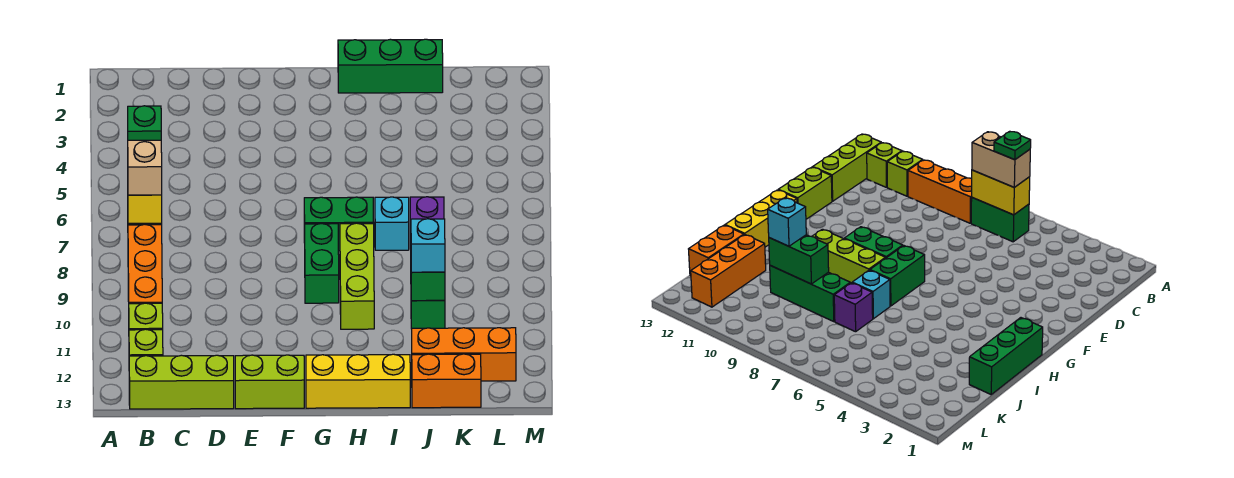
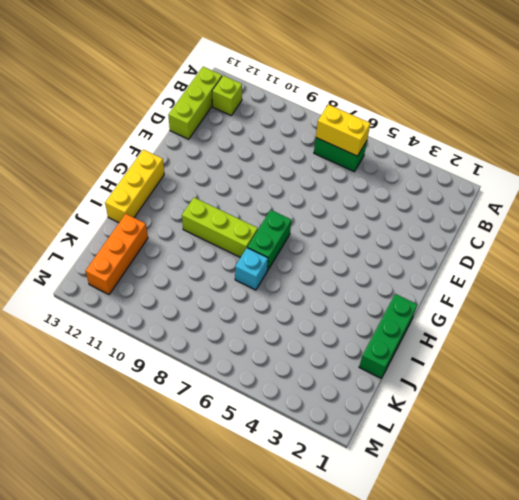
none -> orange brick B8:B10 level 1
none -> lime brick B11 level 1
none -> lime brick E13:F13 level 1

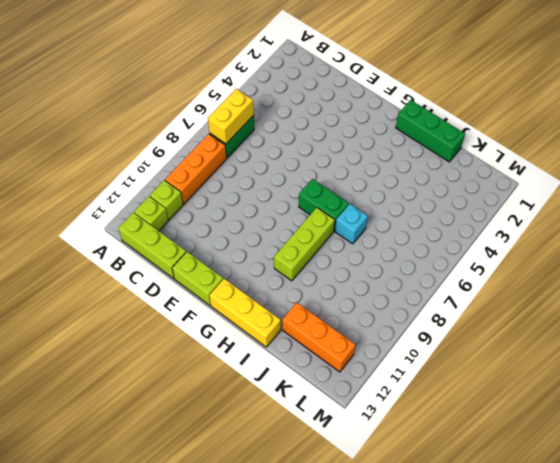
none -> green brick G8:G9 level 1
none -> purple brick J7 level 1
none -> green brick J8:J10 level 1

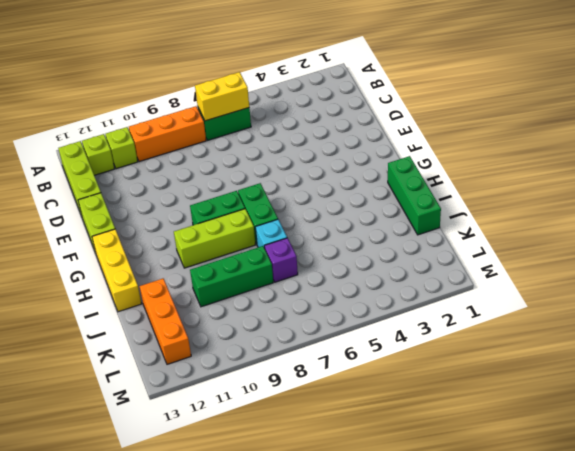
none -> orange brick J13:K13 level 1
none -> green brick J9:J10 level 2
none -> tan brick B6:B7 level 3

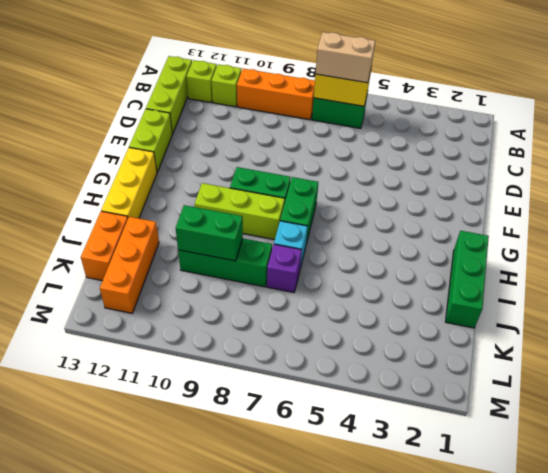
none -> cyan brick J10 level 3
none -> green plate B6 level 4

